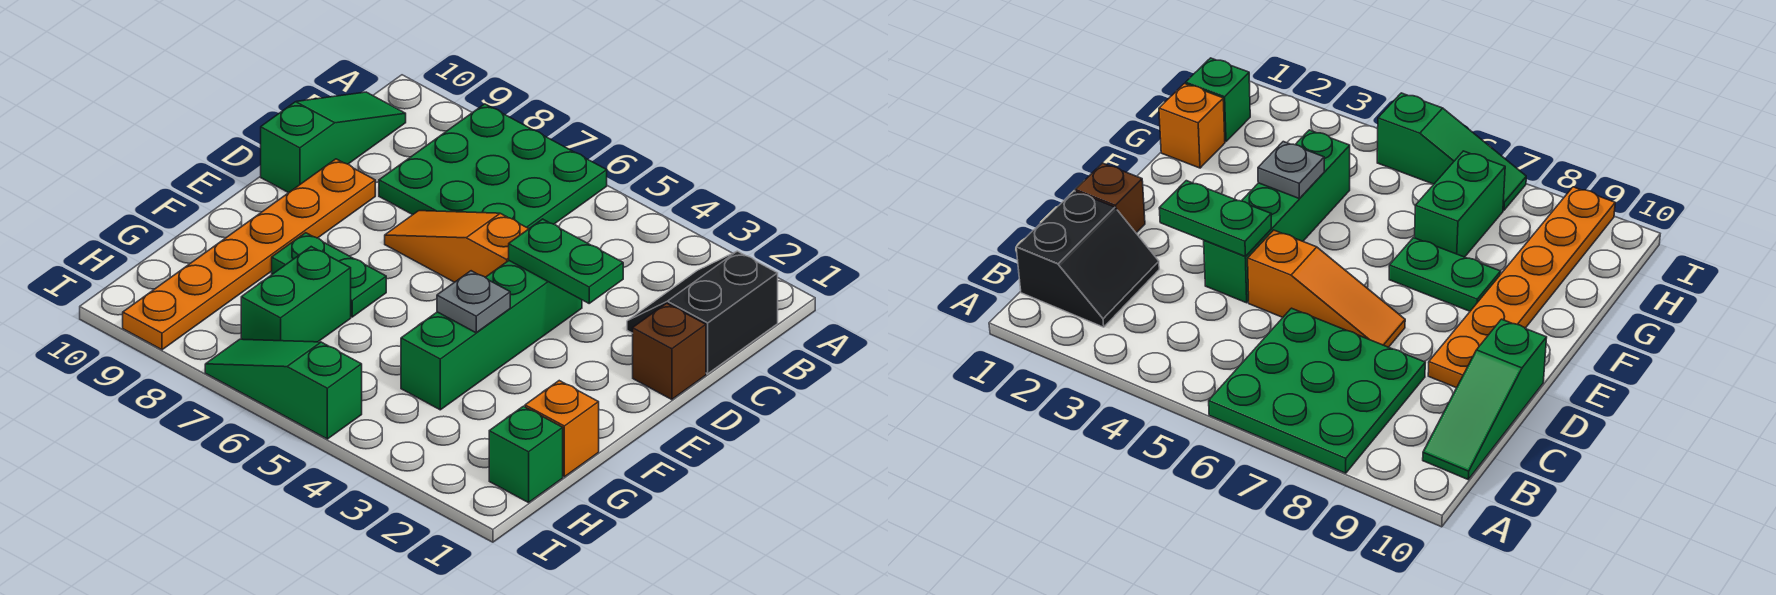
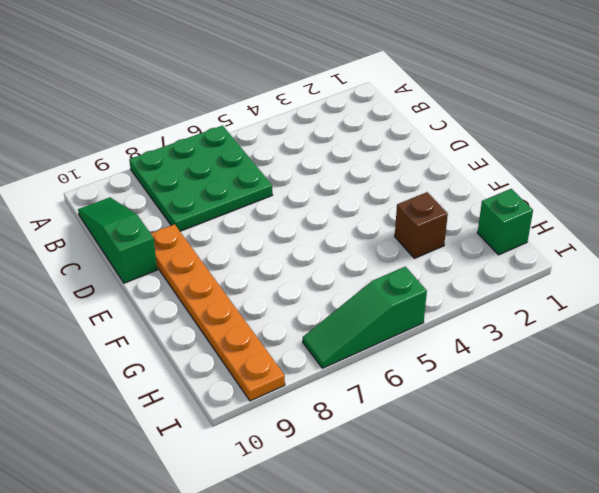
brown brick G3 level 1 -> brown brick D1 level 1
none -> black slope B1:C2 level 1 top 1
none -> green brick D4:G4 level 1
none -> orange slope D5:D7 level 1 top 5

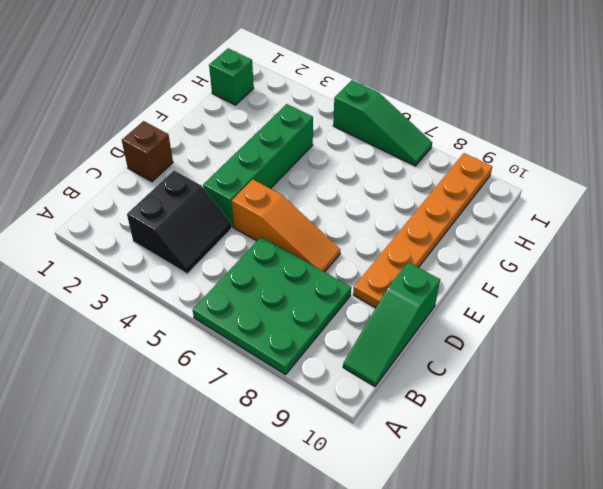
black slope B3:C4 level 1 top 3 -> black slope B1:C2 level 1 top 1
none -> green plate F7:F8 level 1
none -> orange brick G1 level 1
none -> green brick G7:H7 level 1

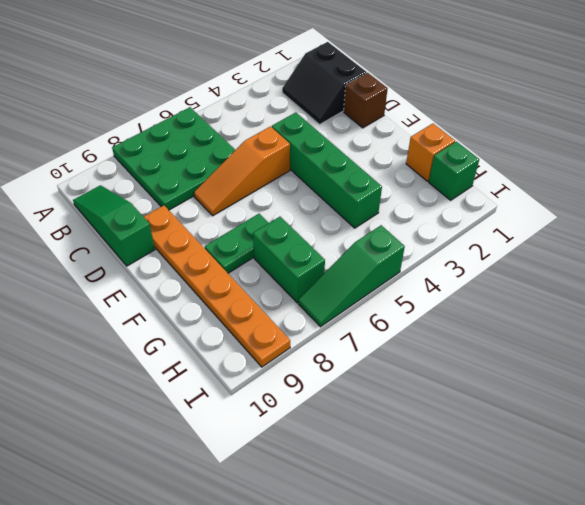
none -> green plate D3:D4 level 2
none -> grey plate F4 level 2

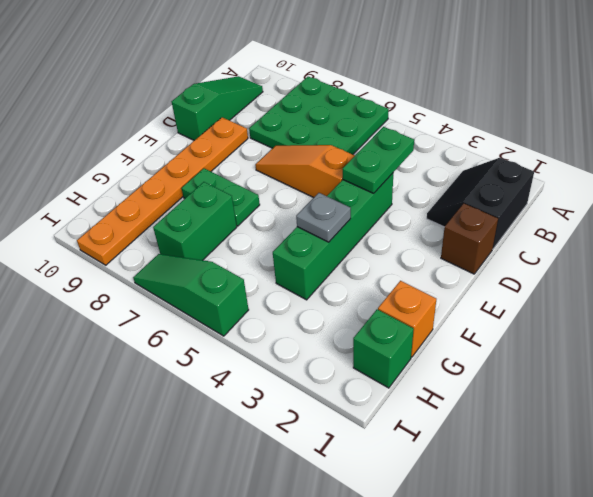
green plate C4:D4 level 2 -> green plate D3:D4 level 2

